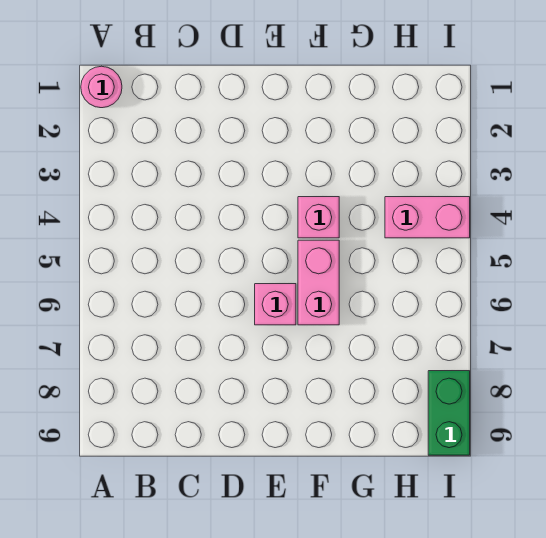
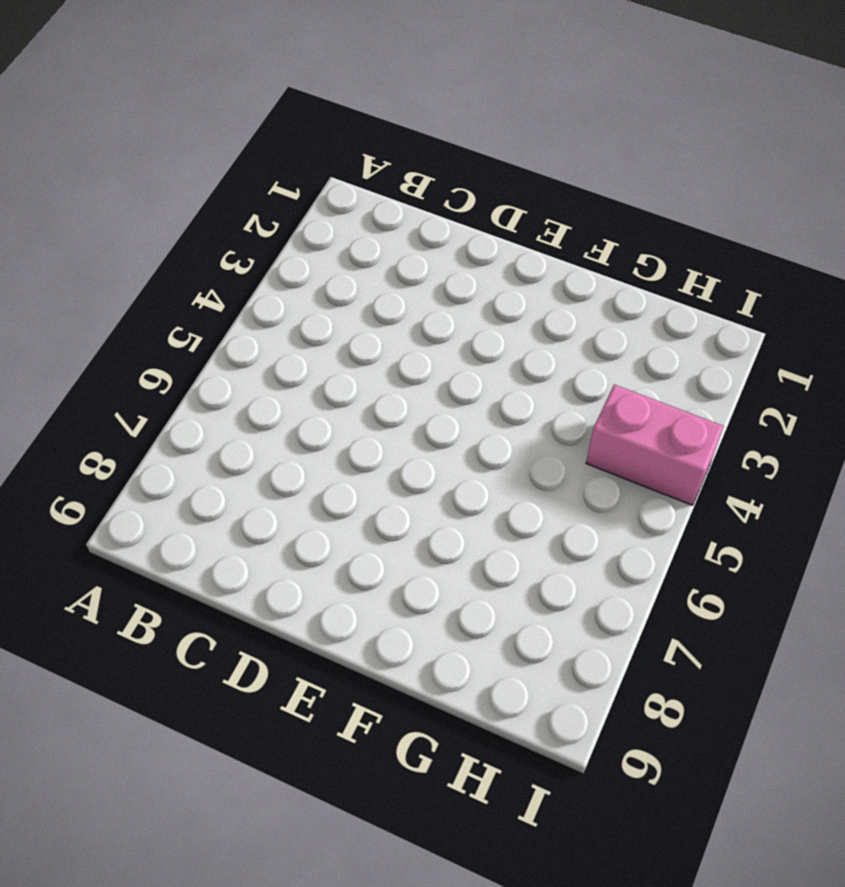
none -> pink round brick A1 level 1
none -> pink brick E6 level 1

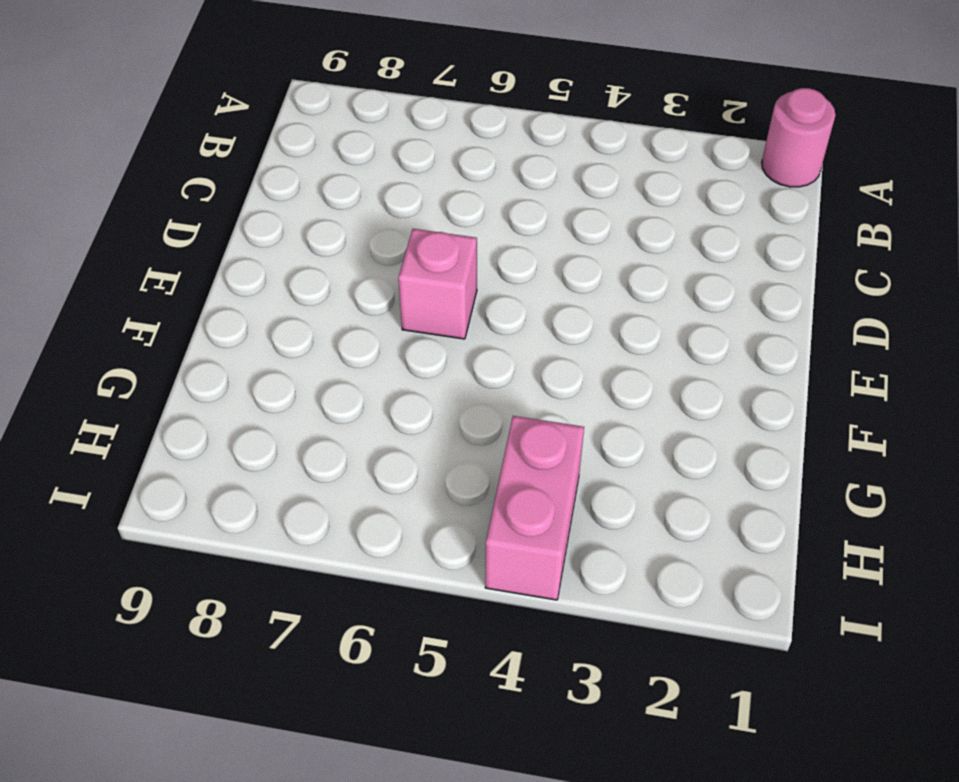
none -> pink brick F4 level 1
none -> pink brick F5:F6 level 1

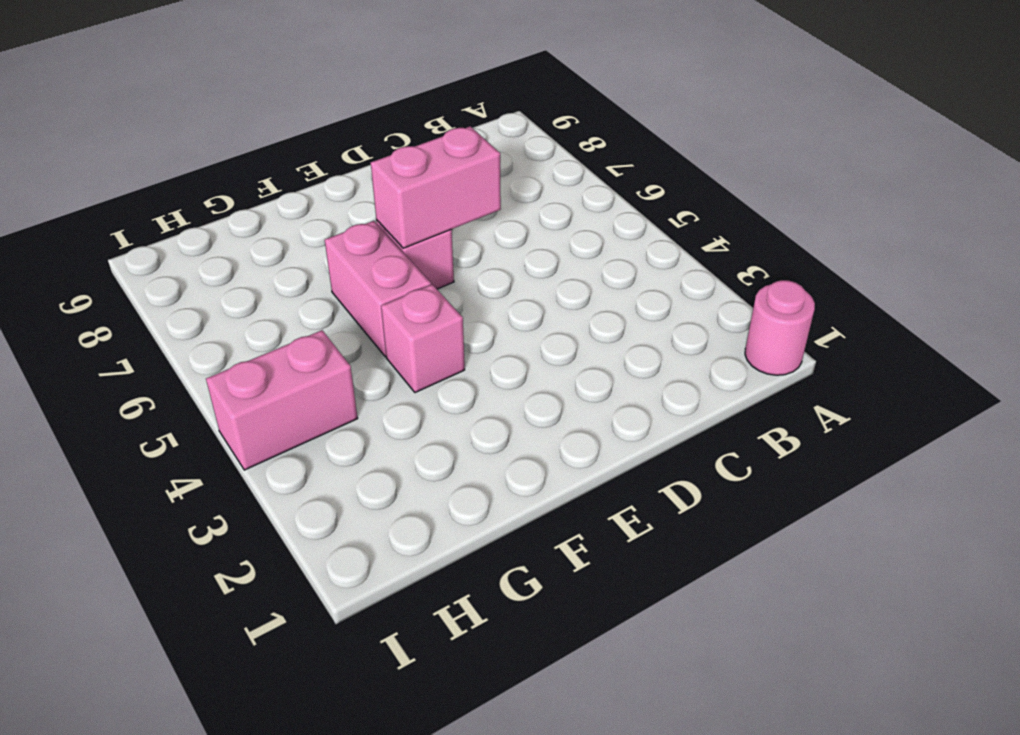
pink brick D6:E6 level 2 -> none
none -> green brick I8:I9 level 1

